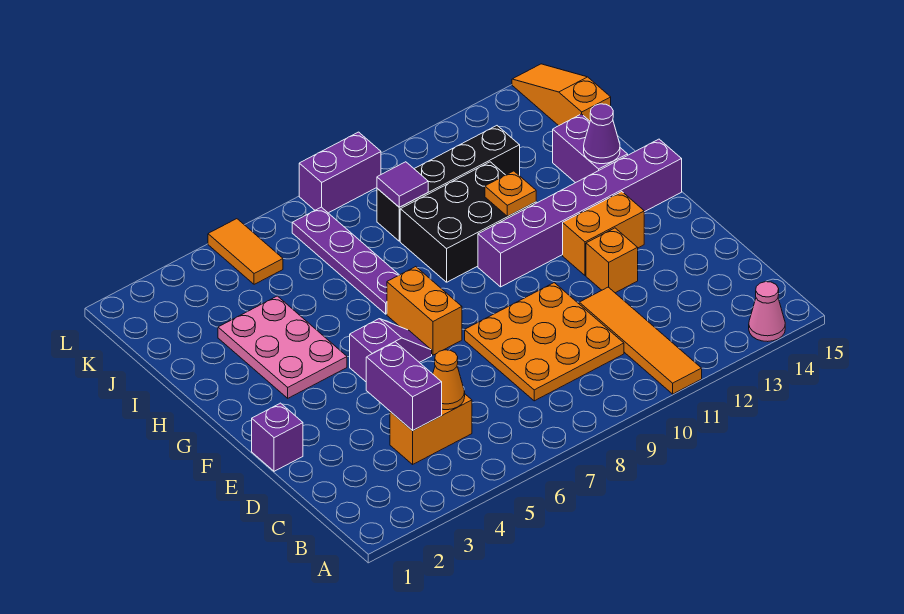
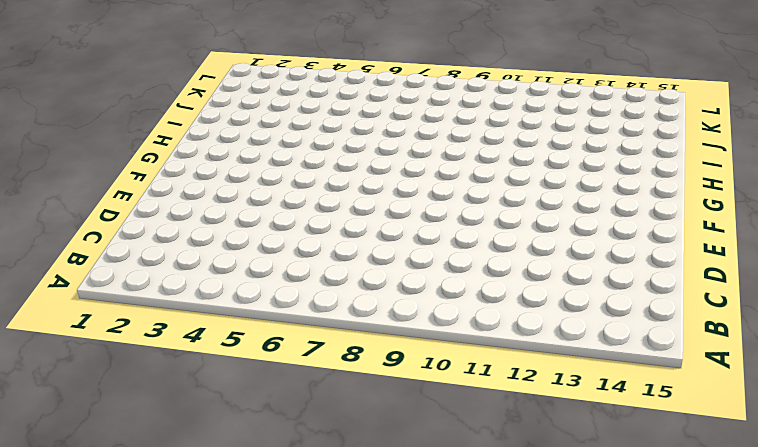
none -> orange tile A11:D11 level 1
none -> pink cone A14 level 1
none -> orange brick C4:C5 level 1

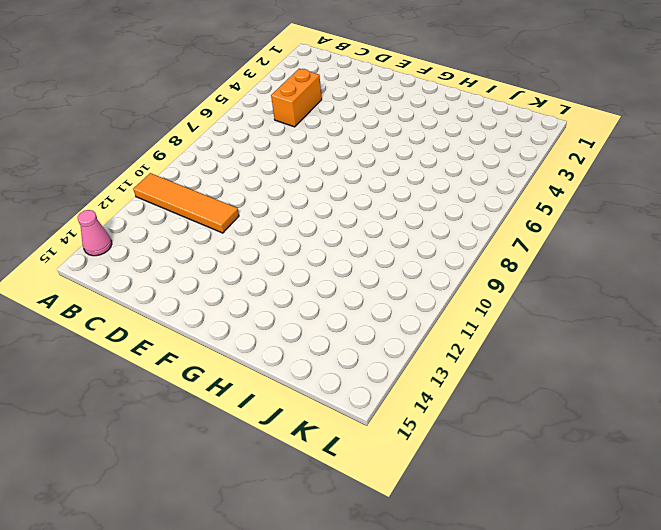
none -> orange plate C8:E10 level 1
none -> purple brick E1 level 1
none -> orange brick E12 level 1

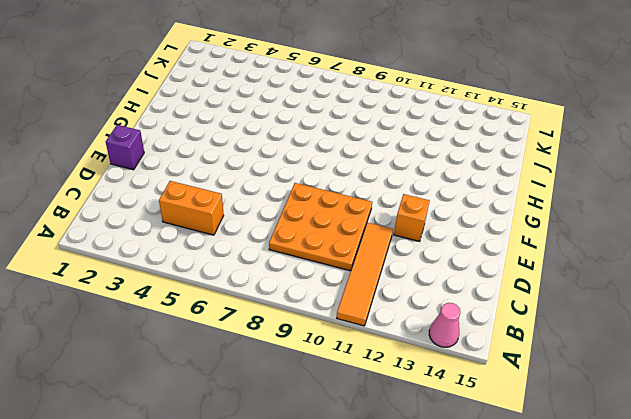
none -> purple slope F5:F6 level 1 top 5
none -> orange brick F7:G7 level 1
none -> orange brick F12:F13 level 1

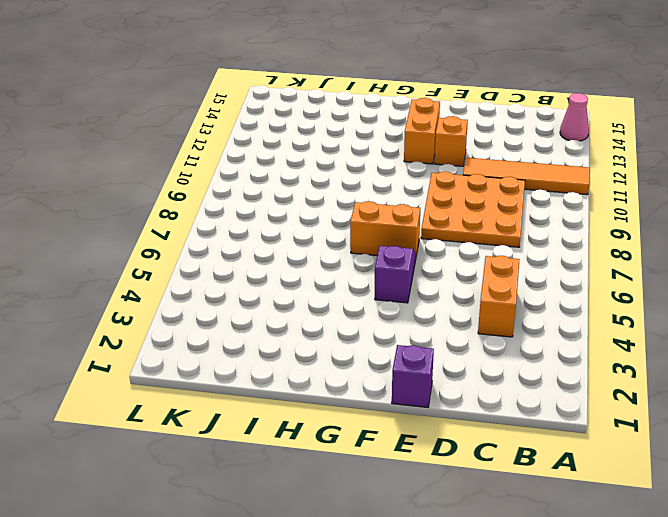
none -> pink plate G3:I4 level 1
none -> purple brick G10:G15 level 1
none -> purple plate H7:K7 level 1

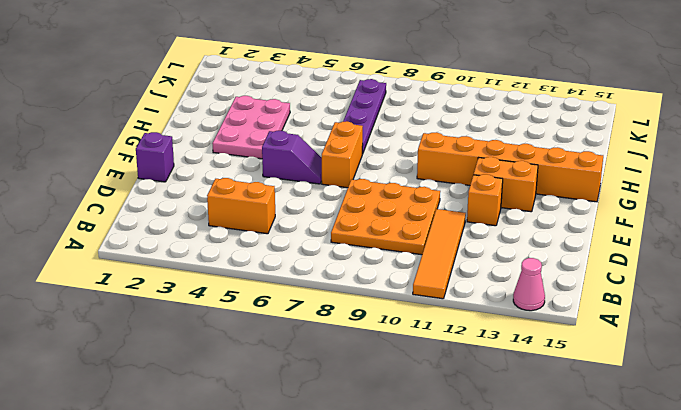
orange brick G10:G15 level 1 -> purple brick G10:G15 level 1
none -> black brick H9:I11 level 1
none -> purple brick H14:I14 level 1
none -> black brick J9:J12 level 1

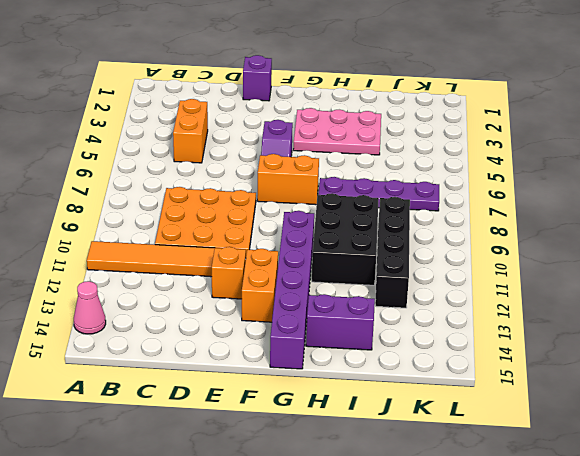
none -> orange slope J15:L15 level 1 top J
none -> orange tile K5:L5 level 1
none -> purple brick L8:L9 level 1

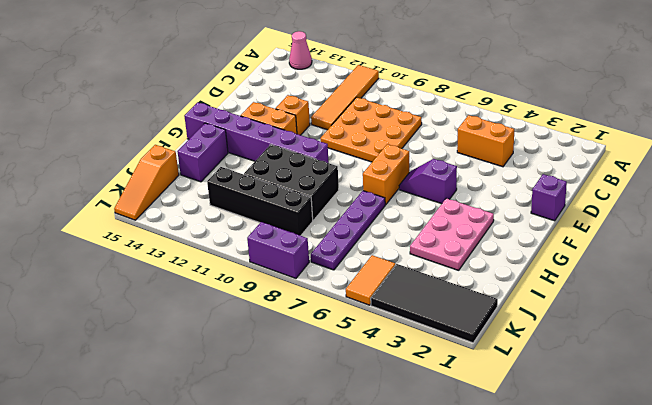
black tile K1:L4 level 1 -> none
none -> purple brick C4:D4 level 2
none -> orange cone C5 level 2
none -> orange plate H11 level 2

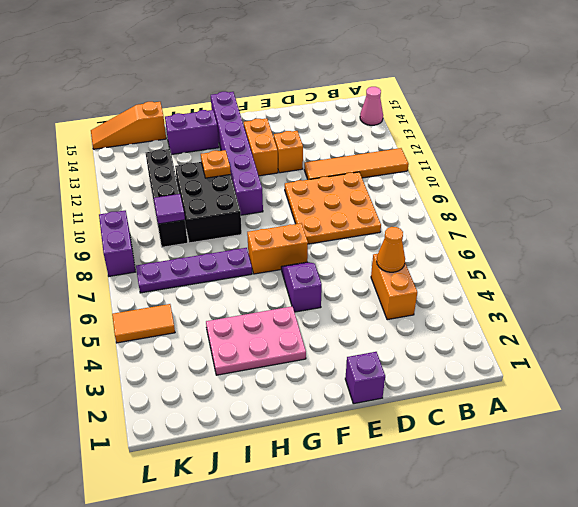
none -> purple brick C4:D4 level 2
none -> purple cone H14 level 2

